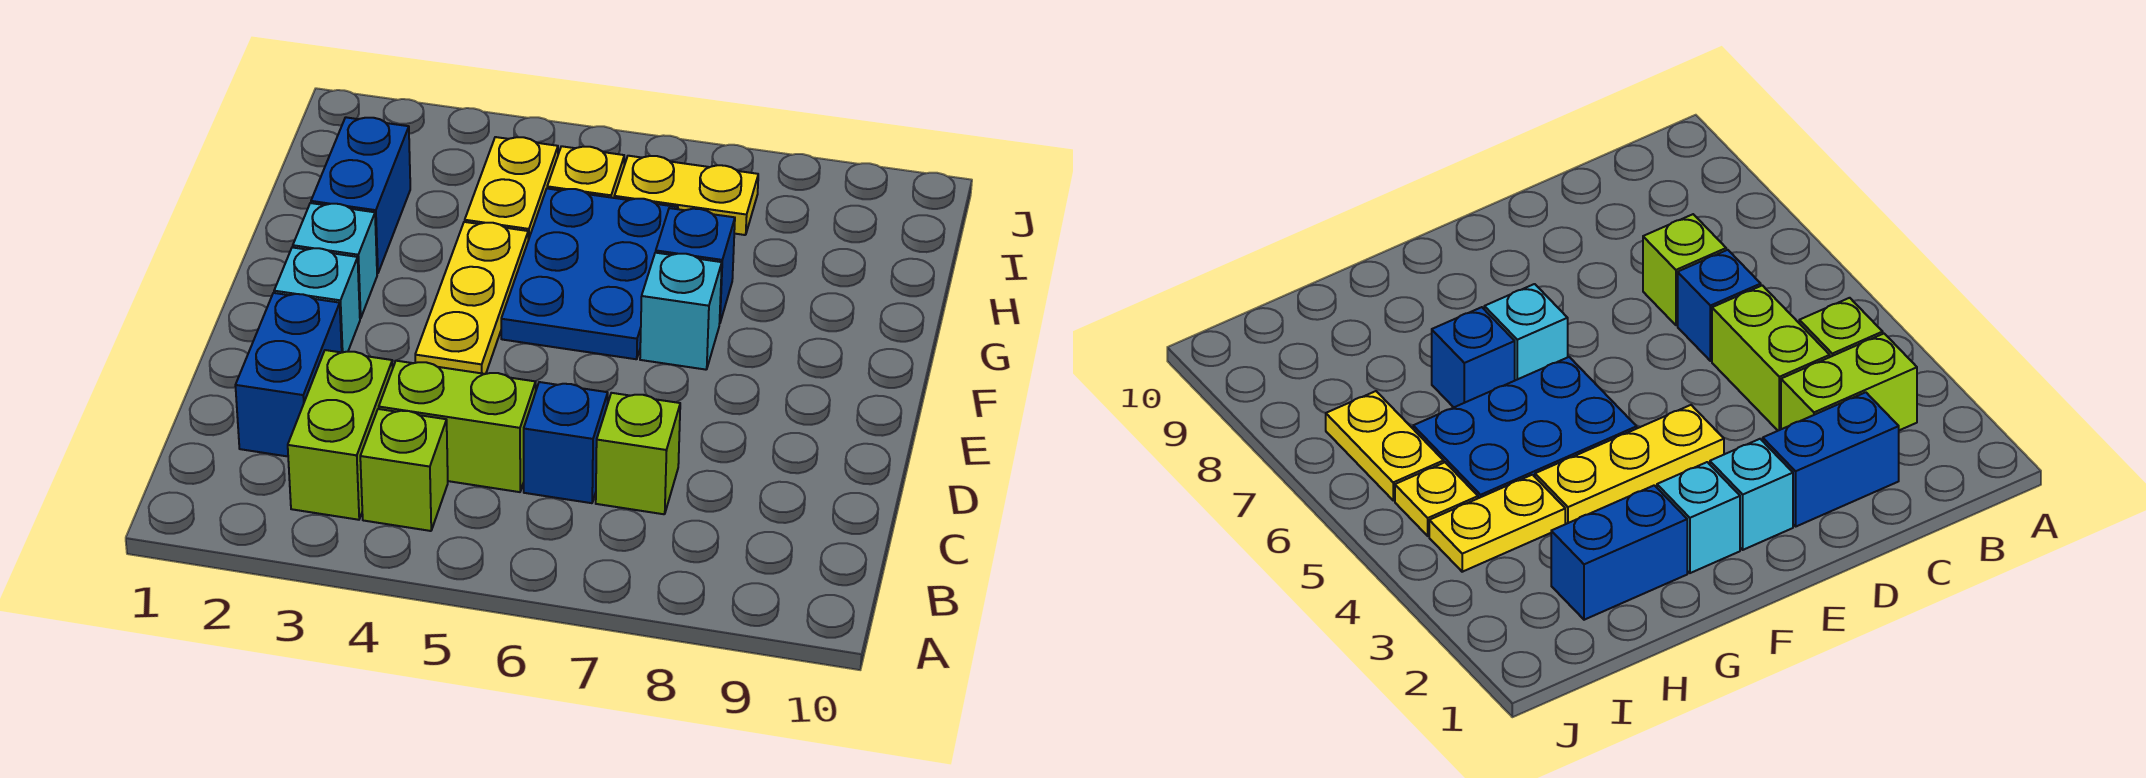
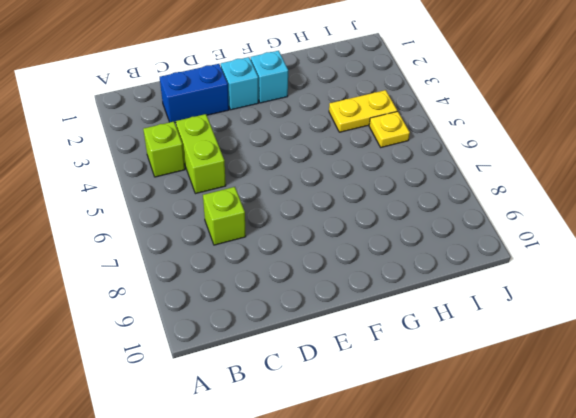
none -> lime brick B3:C3 level 1
none -> blue brick C6 level 1
none -> yellow plate E4:G4 level 1

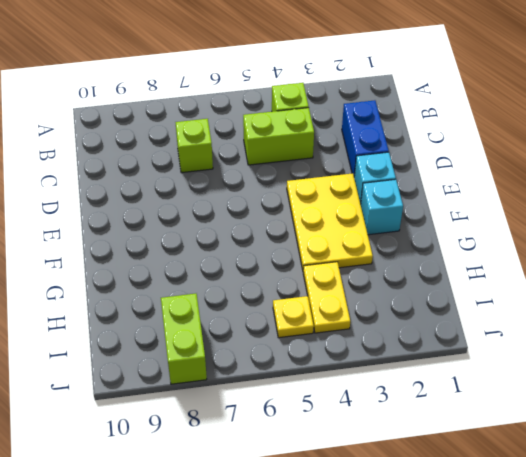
yellow plate E3:G4 level 1 -> yellow plate E4:G4 level 1
lime brick I8:J8 level 1 -> lime brick B3:C3 level 1
none -> blue brick C6 level 1
none -> blue plate F5:H6 level 1
none -> cyan brick F7 level 1

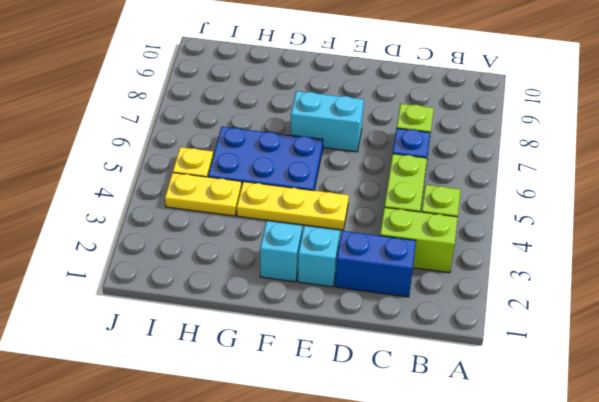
cyan brick E7:F7 level 1 -> cyan brick F7 level 1
none -> blue brick G2:H2 level 1
none -> blue brick G7 level 1
none -> yellow plate I6:I7 level 1

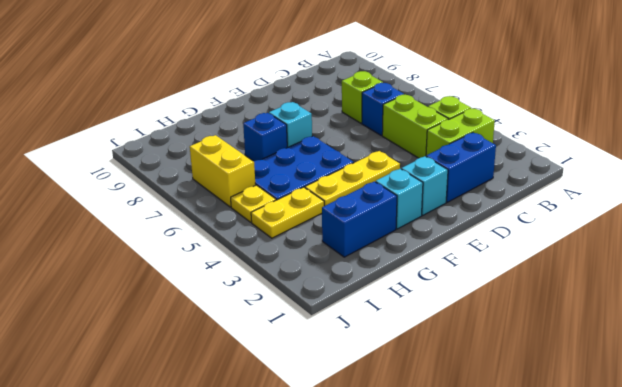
yellow brick I6:I7 level 1 -> yellow plate I6:I7 level 1

